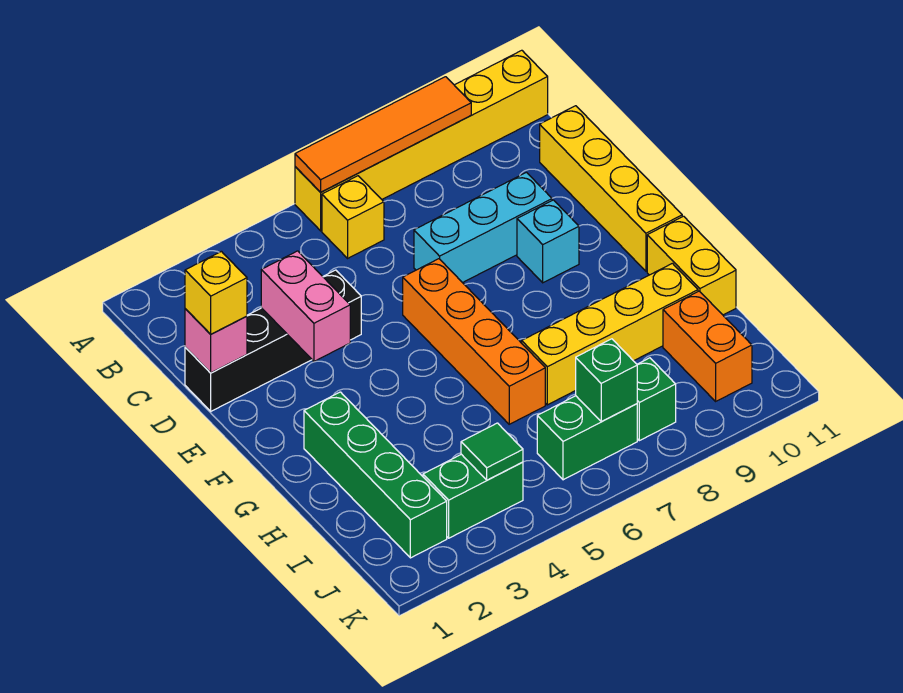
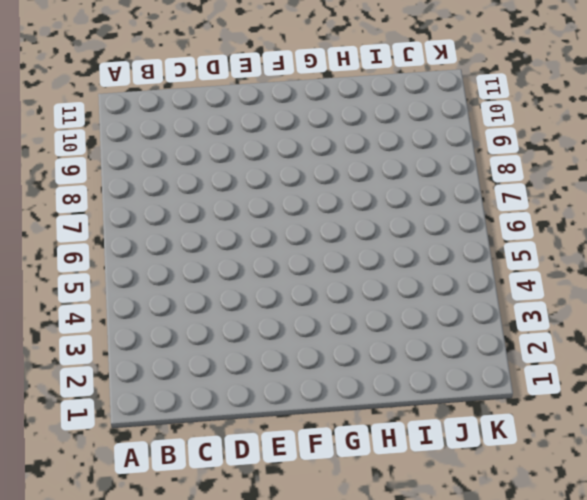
none -> yellow brick A6:A11 level 1
none -> yellow brick B6 level 1
none -> yellow brick C11:F11 level 1

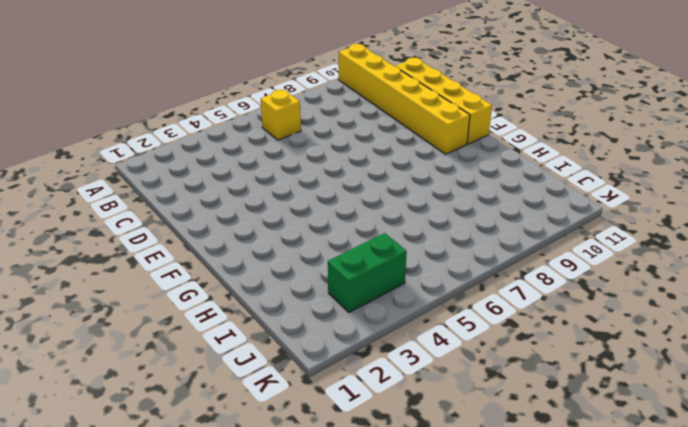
yellow brick A10:F10 level 1 -> yellow brick A6:A11 level 1
none -> black brick D1:D4 level 1
none -> cyan brick D7:D9 level 1
none -> orange brick E6:H6 level 1

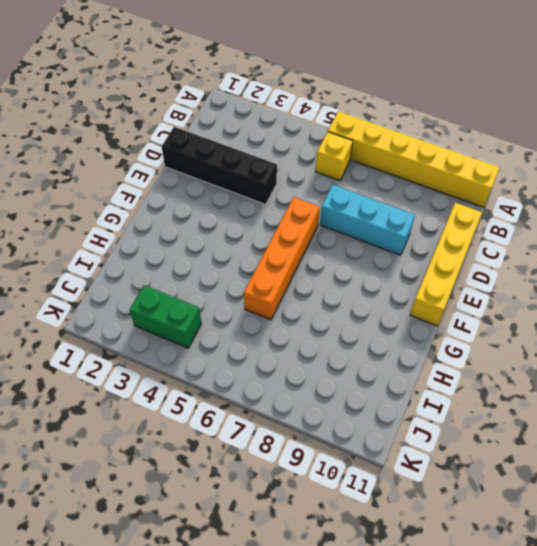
none -> cyan brick E9 level 1
none -> green brick G2:J2 level 1
none -> yellow brick G11:H11 level 1

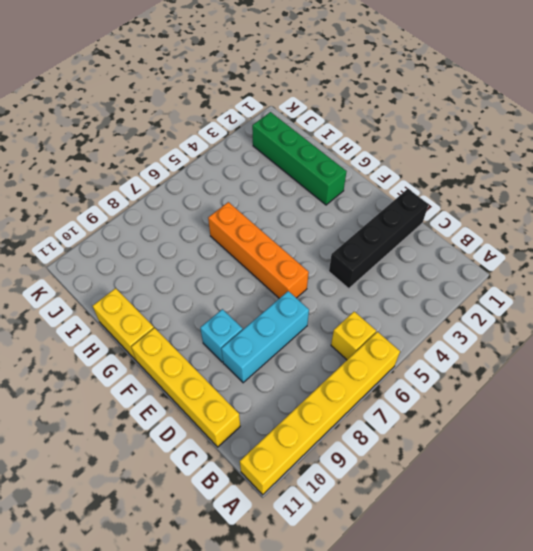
none -> yellow brick H7:H10 level 1
none -> orange brick I10:J10 level 1
none -> green brick J3:J4 level 1

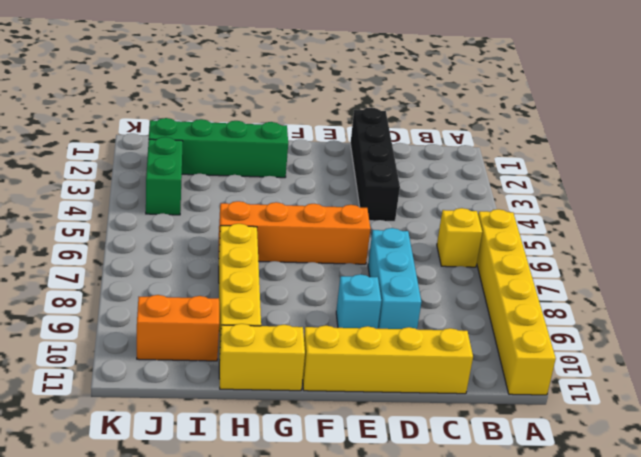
none -> green brick J6:J7 level 1
none -> green brick J8 level 1
none -> orange tile A6:A9 level 2

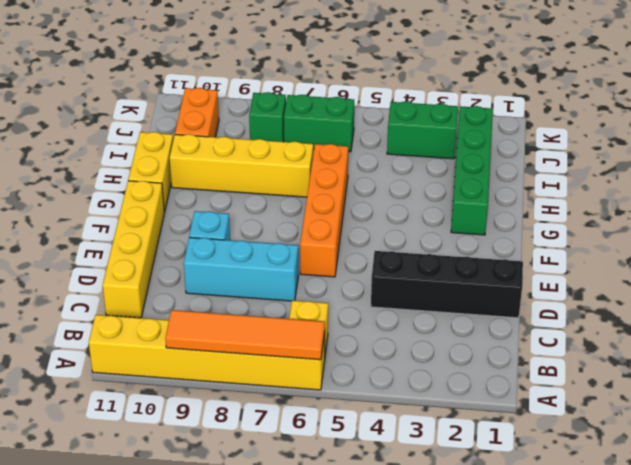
none -> pink brick D1 level 2
none -> pink brick D3:E3 level 2
none -> green tile J4 level 2

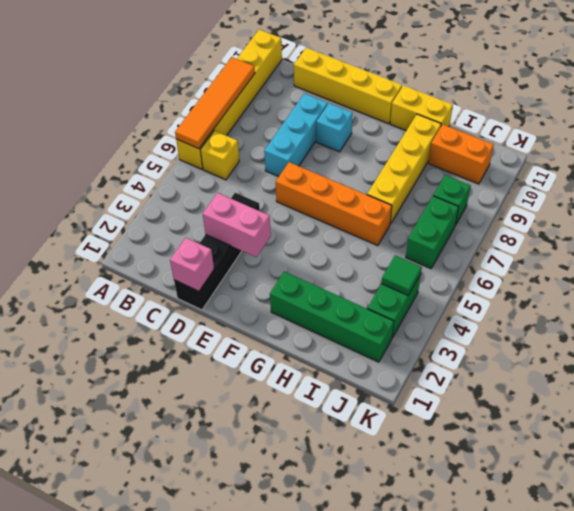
none -> green brick J7 level 2
none -> yellow brick D1 level 3

